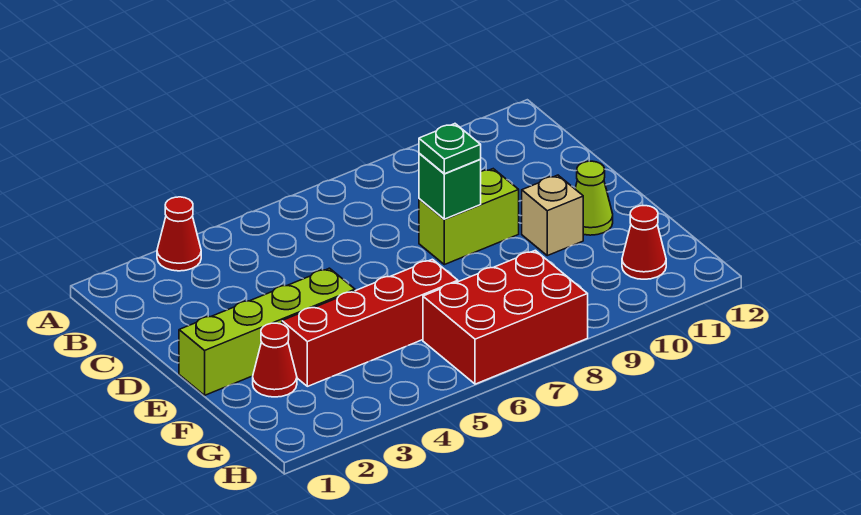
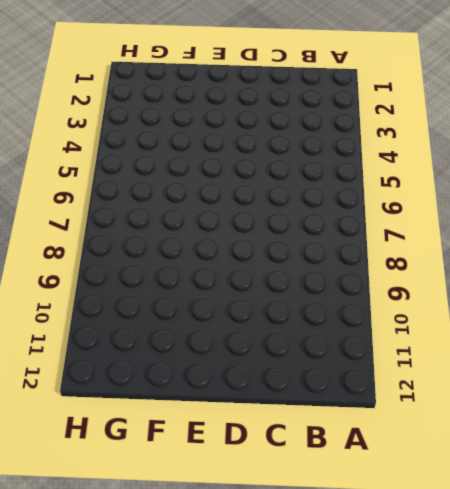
none -> red cone A3 level 1
none -> lime brick D8:D9 level 1

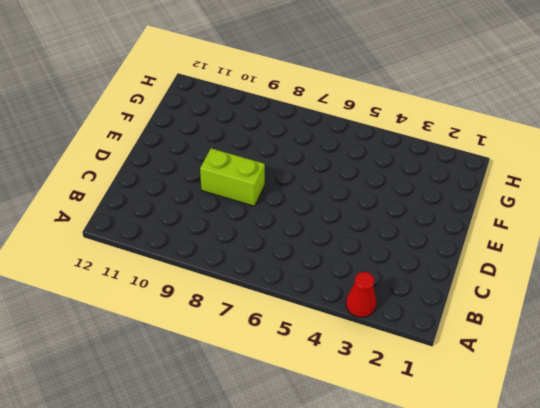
none -> lime brick E1:E4 level 1
none -> tan brick E10 level 1

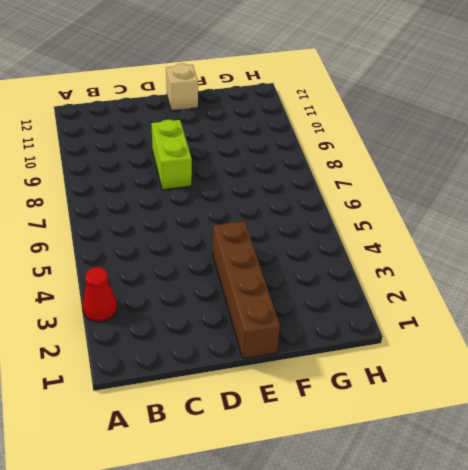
brown brick E1:E4 level 1 -> lime brick E1:E4 level 1
tan brick E12 level 1 -> tan brick E10 level 1
none -> lime cone E11 level 1
none -> red cone F2 level 1

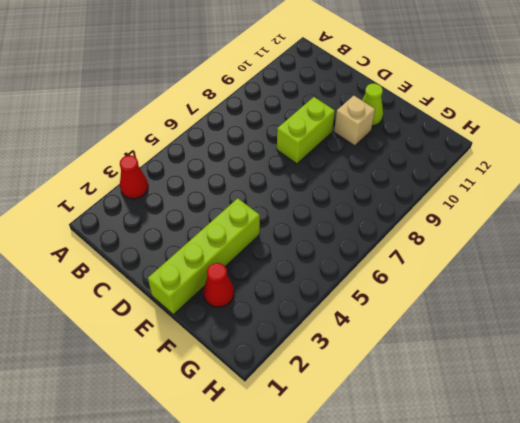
none -> red brick F3:F6 level 1
none -> red brick G6:H8 level 1

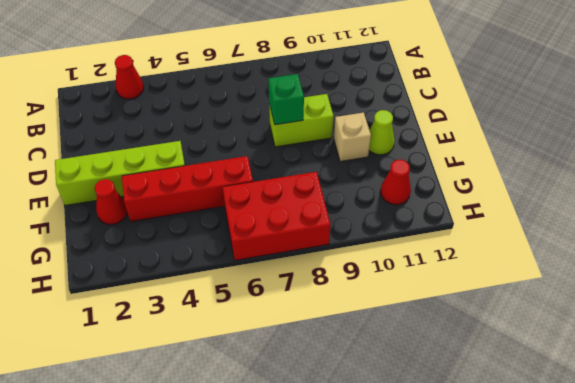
none -> green plate D8 level 3

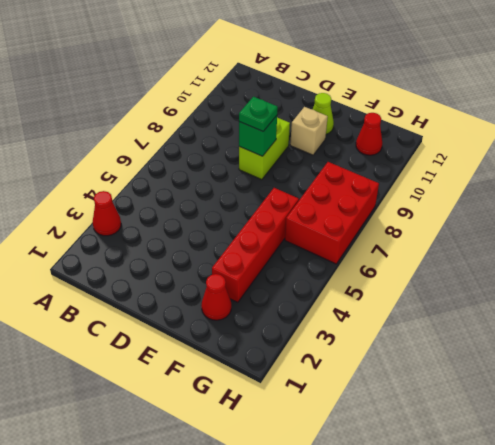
none -> lime brick E1:E4 level 1

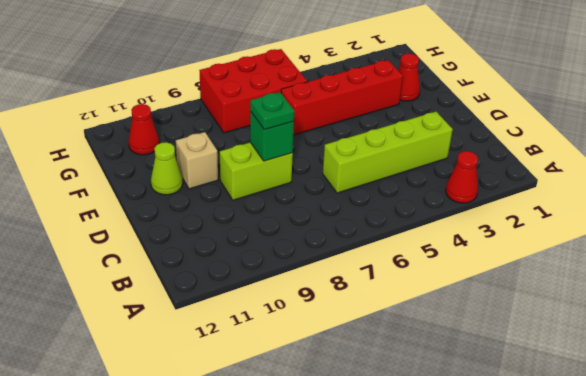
lime brick C3:C6 level 1 -> lime brick E1:E4 level 1

